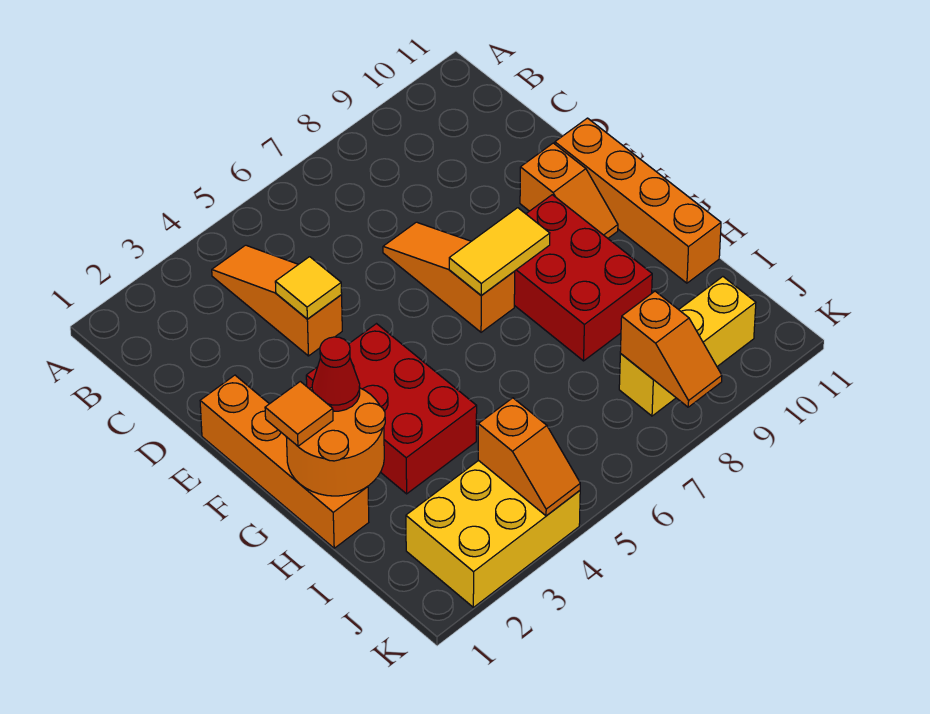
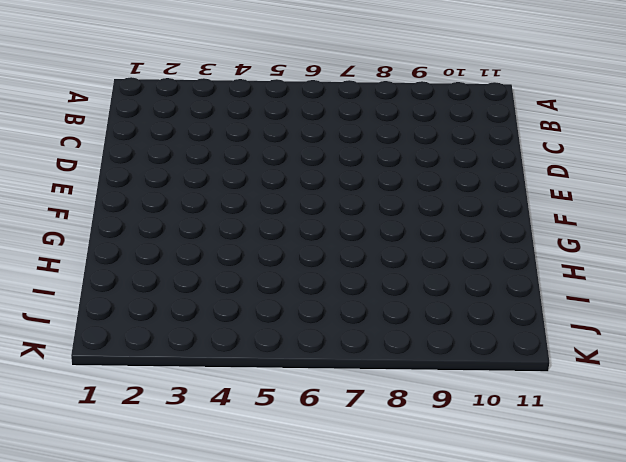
none -> orange slope B4:D4 level 1 top D
none -> orange slope D7:F7 level 1 top F
none -> orange brick E1:H1 level 1

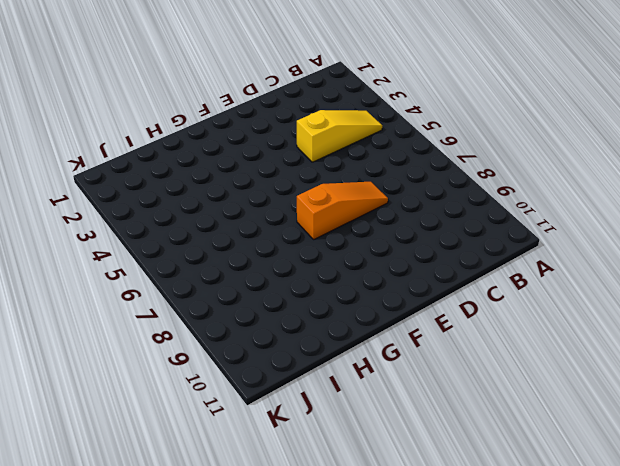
yellow slope B4:D4 level 1 top D -> orange slope B4:D4 level 1 top D
none -> orange brick E1:H1 level 1
none -> orange slope E10:F10 level 1 top E
none -> orange brick E11:H11 level 1

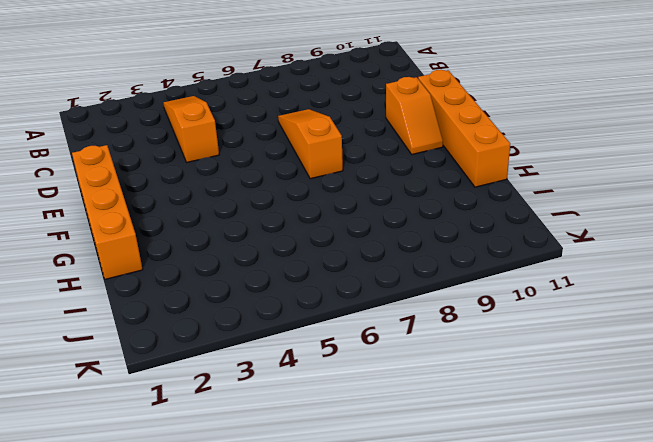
none -> red brick F3:H4 level 1
none -> red brick F8:H9 level 1
none -> yellow brick J2:K4 level 1

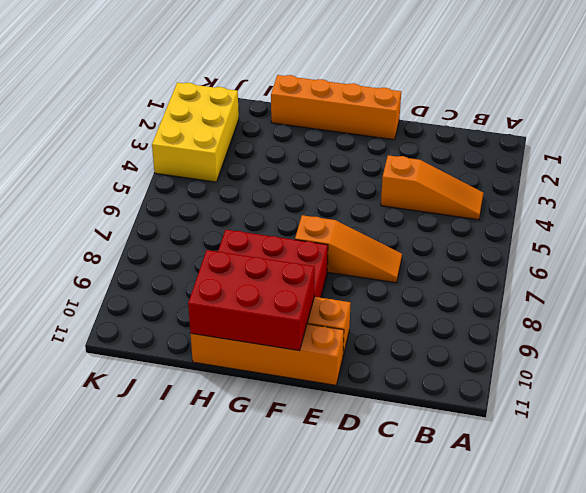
red brick F10:H11 level 2 -> red brick F3:H4 level 1
none -> yellow brick J8:J10 level 1
none -> yellow tile D4 level 2
none -> yellow tile F7:F8 level 2

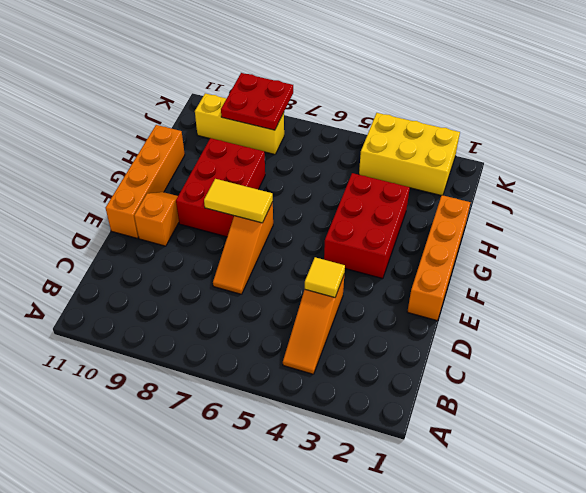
red plate J8:K9 level 2 -> orange slope J8:K8 level 2 top J
none -> orange round brick G1:H2 level 2
none -> orange slope J4:K4 level 2 top J
none -> orange tile G1 level 3

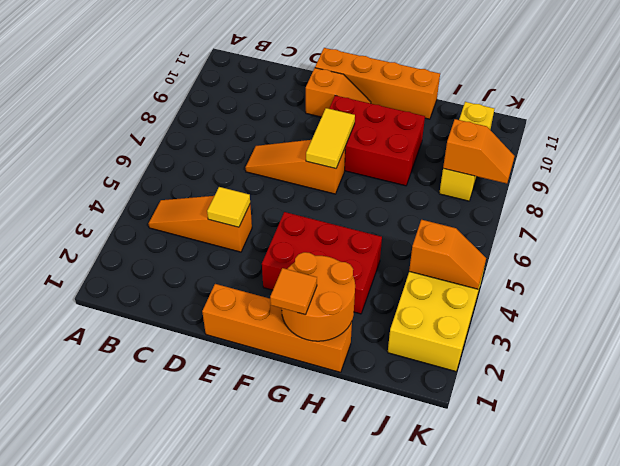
none -> red cone G2 level 3

